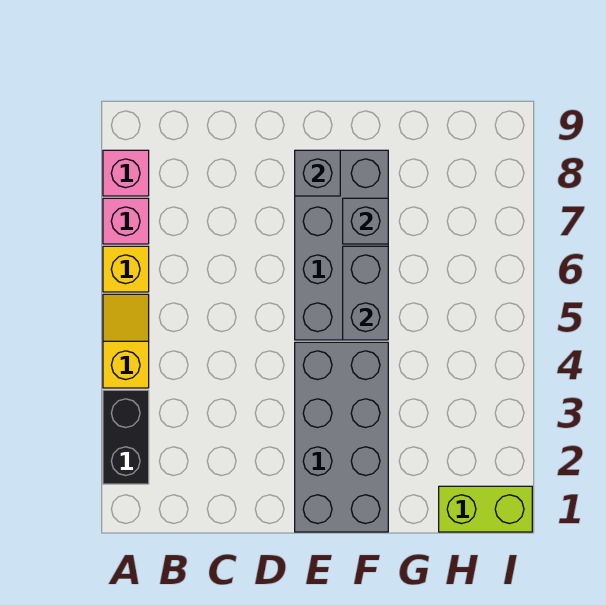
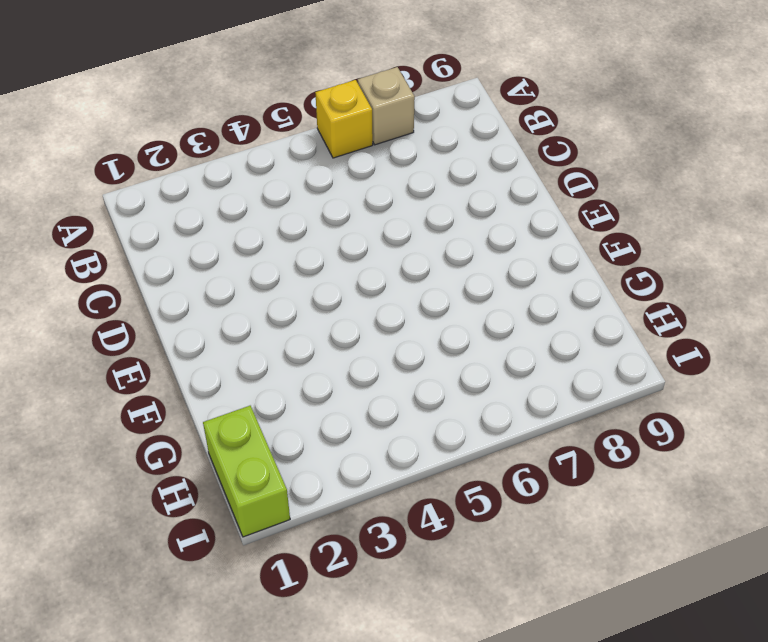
tan brick A7 level 1 -> pink brick A7 level 1
none -> black brick A2:A3 level 1
none -> yellow slope A4:A5 level 1 top 4

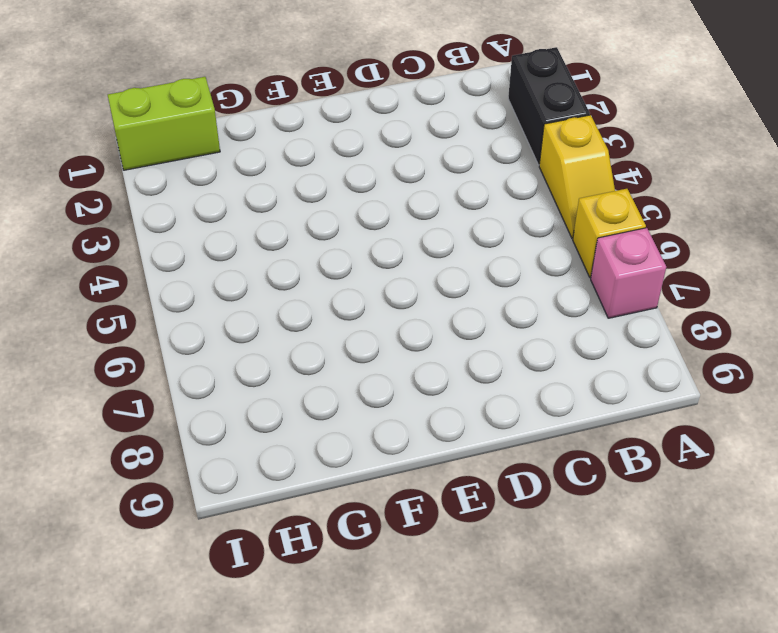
none -> pink brick A8 level 1
none -> grey brick E1:F4 level 1

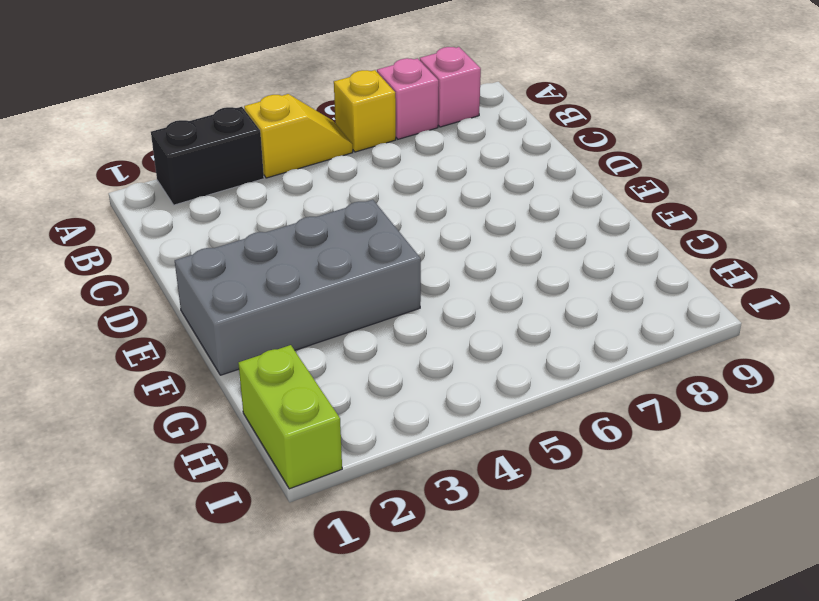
none -> grey brick E5:F8 level 1
none -> grey brick E8 level 2

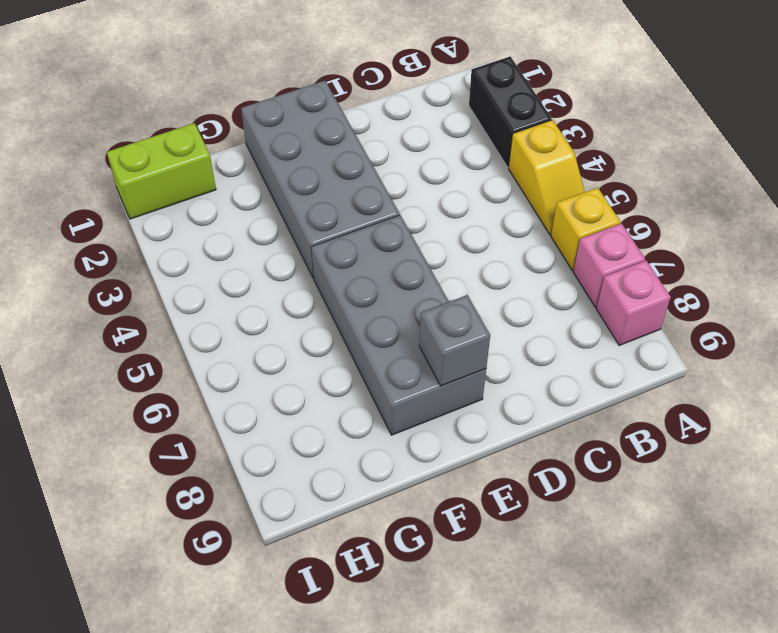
none -> grey brick F5:F6 level 2
none -> grey brick F7 level 2

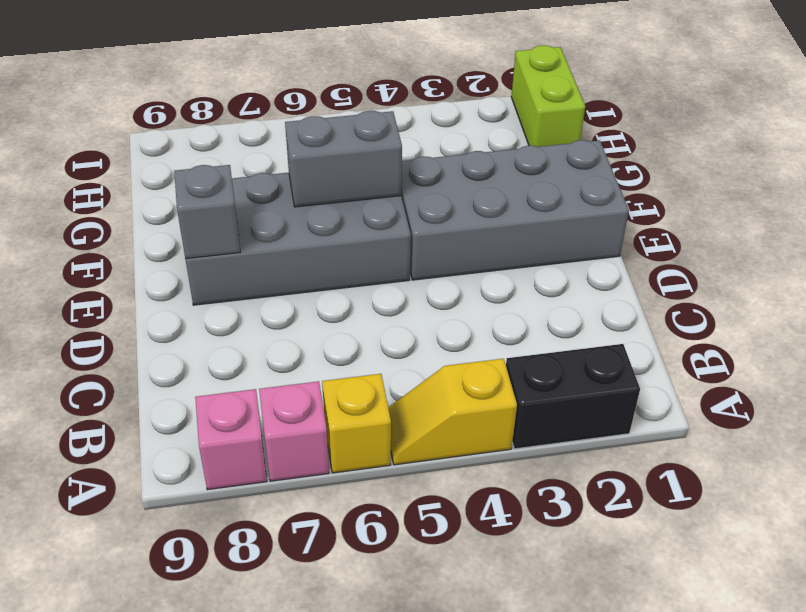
none -> grey brick F7 level 2

